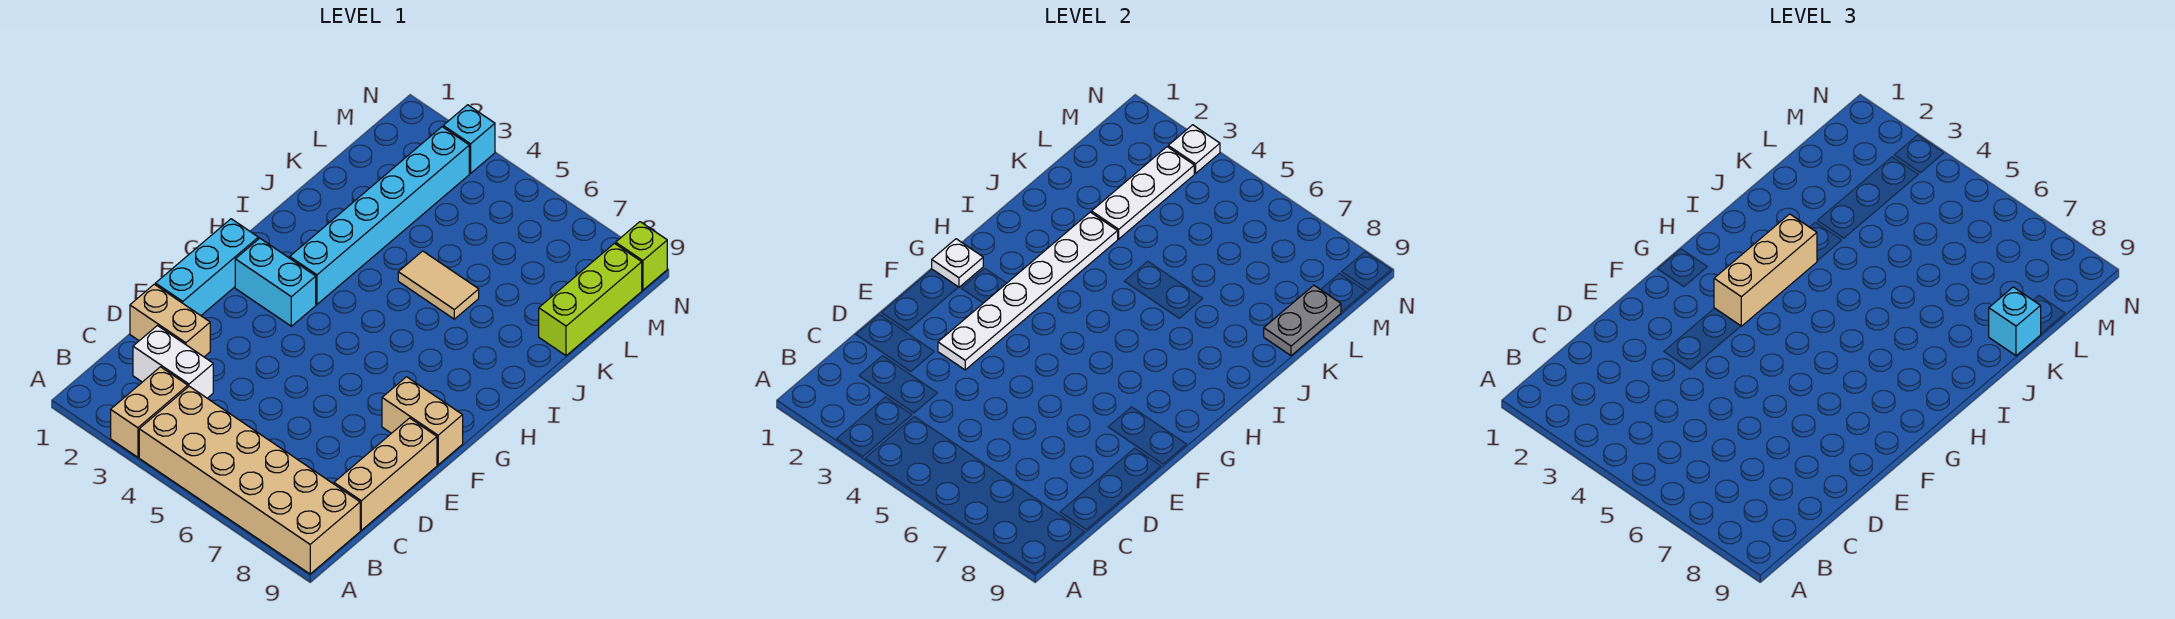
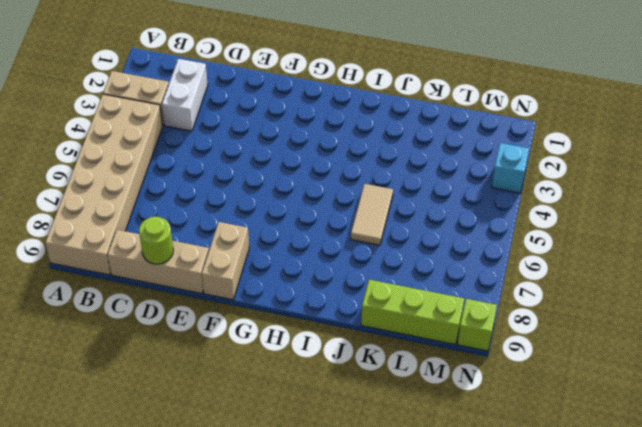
lime round brick D9 level 2 -> none
none -> tan brick D1:D2 level 1
none -> cyan brick E1:G1 level 1
none -> cyan brick G2:G3 level 1

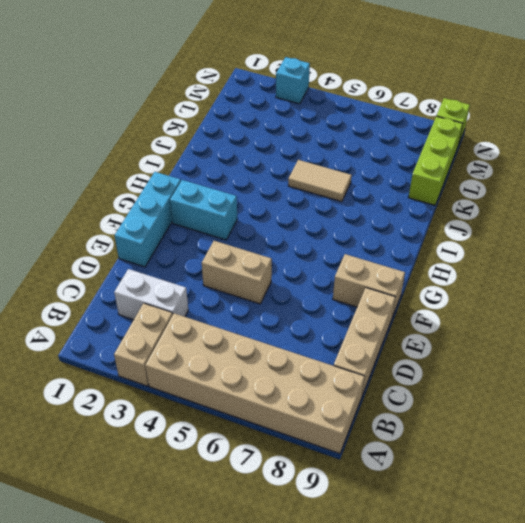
tan brick E4:E5 level 1 -> tan brick D1:D2 level 1
none -> cyan brick H3:M3 level 1
none -> white plate E3:J3 level 2
none -> white plate G1 level 2

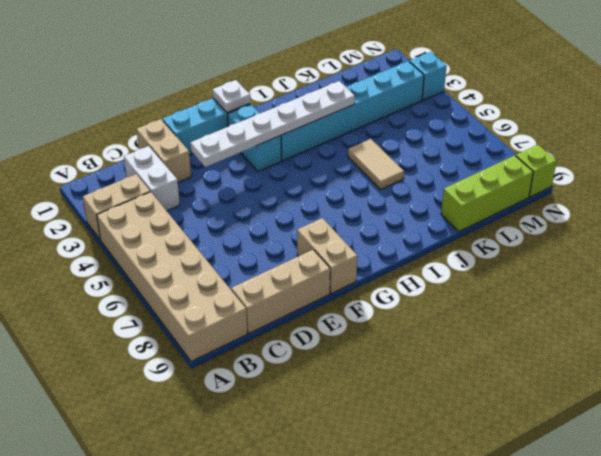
none -> white plate K3:M3 level 2
none -> grey plate K9:L9 level 2
none -> white plate N3 level 2

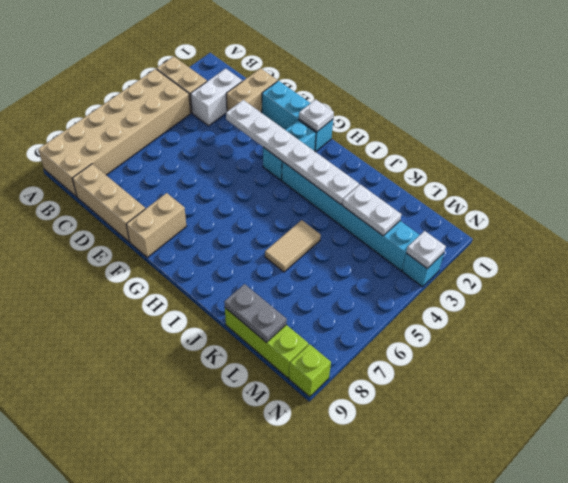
white plate K3:L3 level 2 -> white plate K3:M3 level 2
none -> tan brick G3:I3 level 3
none -> cyan brick K9 level 3

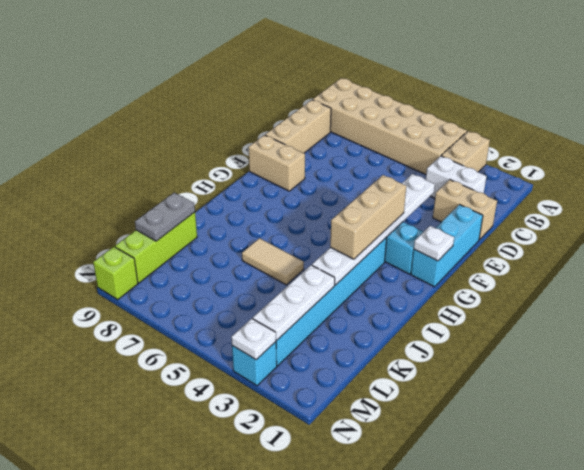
none -> cyan brick K9 level 3

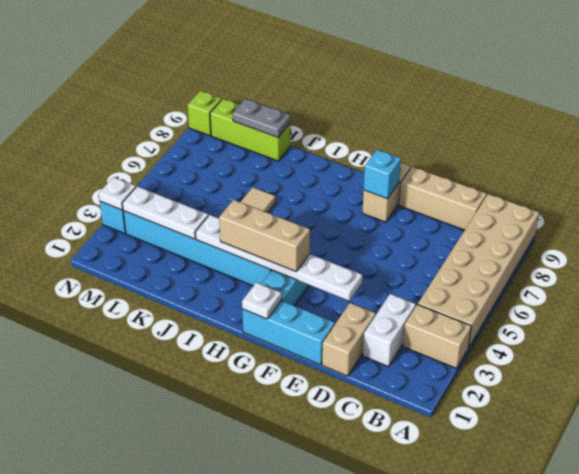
cyan brick F8 level 2 -> cyan brick K9 level 3

